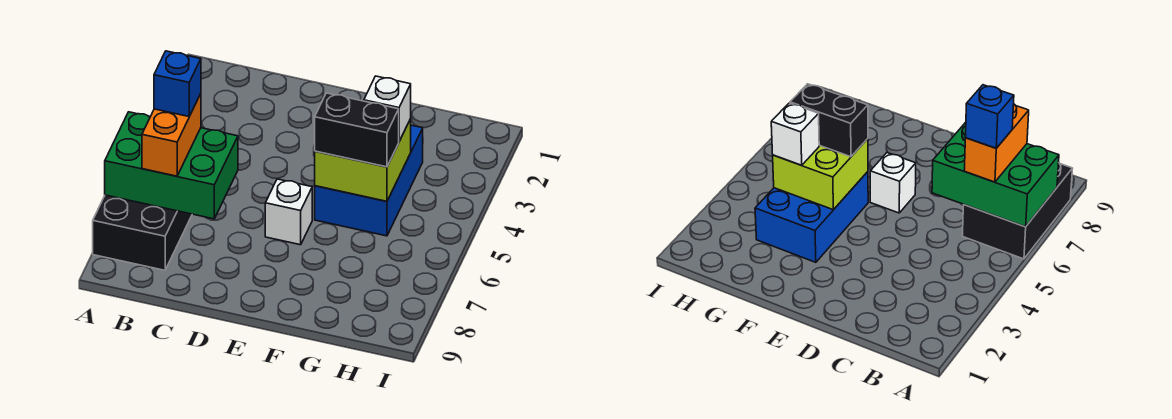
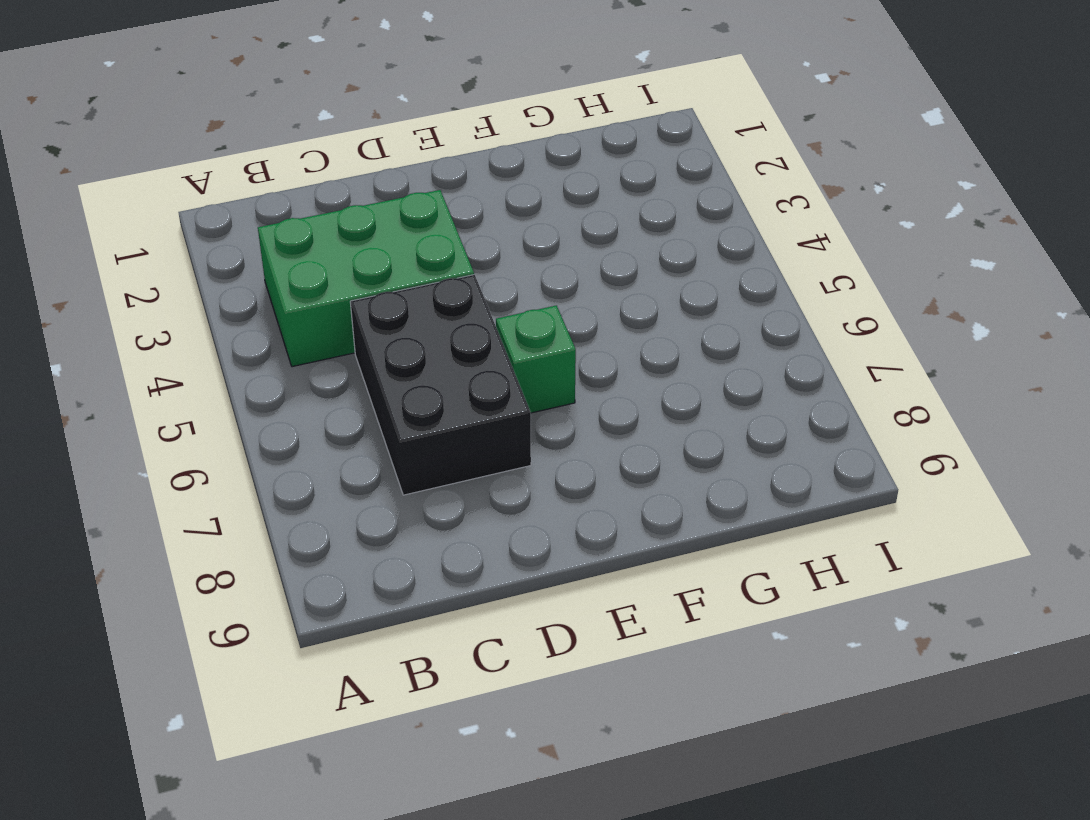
green brick B3:D4 level 1 -> green brick A6:C7 level 2
black brick C5:D7 level 1 -> black brick A6:B8 level 1
green brick E6 level 1 -> white brick E6 level 1
none -> blue brick F3:G5 level 1
none -> lime brick F4:G5 level 2

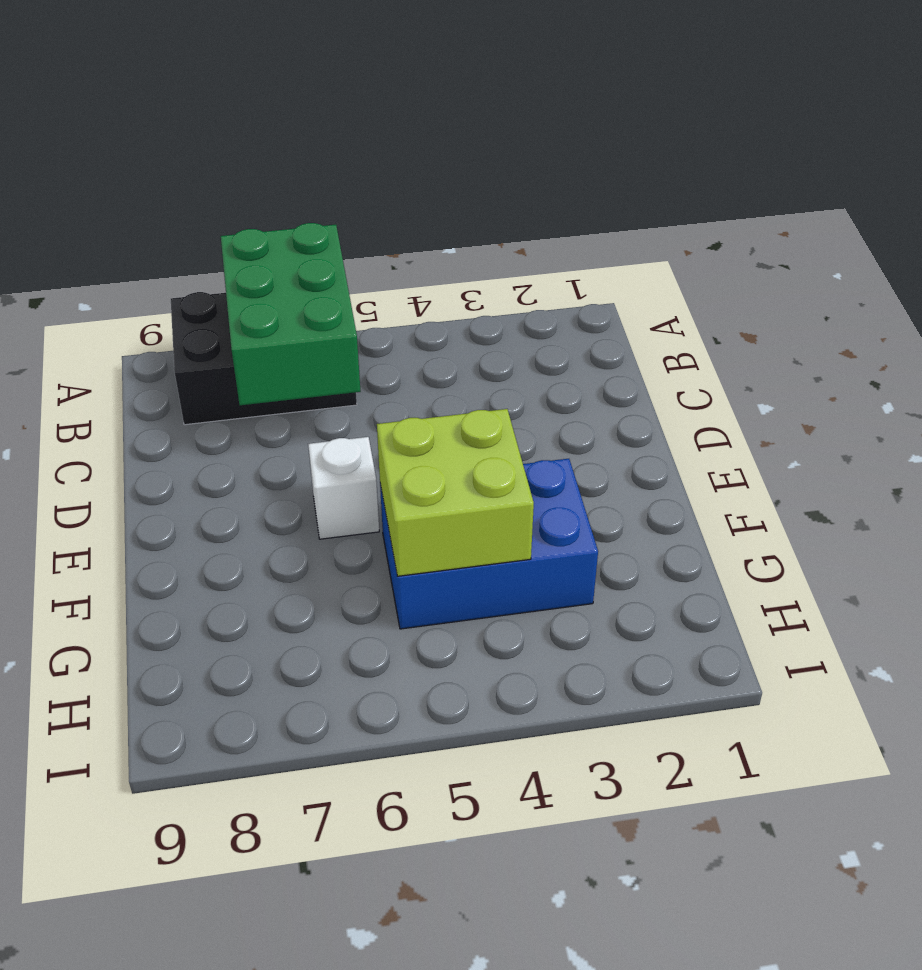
none -> orange brick B6:B7 level 3
none -> black brick F5:G5 level 3

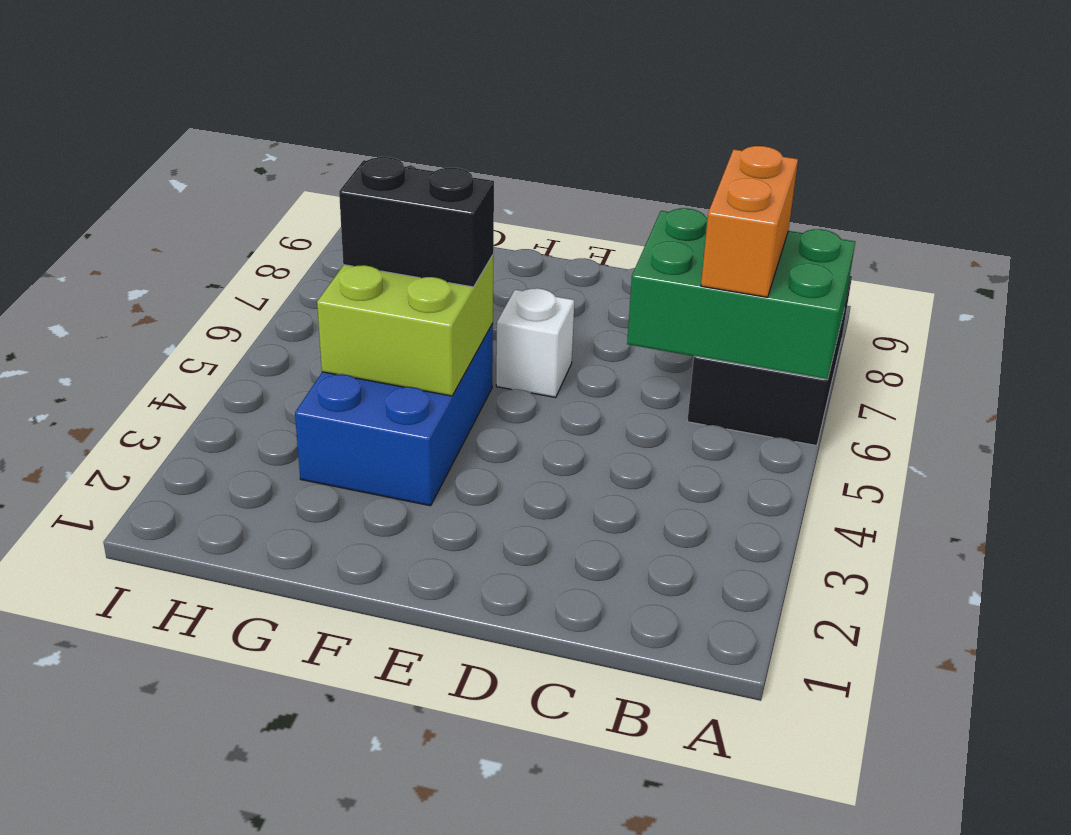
none -> white brick G4 level 3
none -> blue brick B6 level 4

